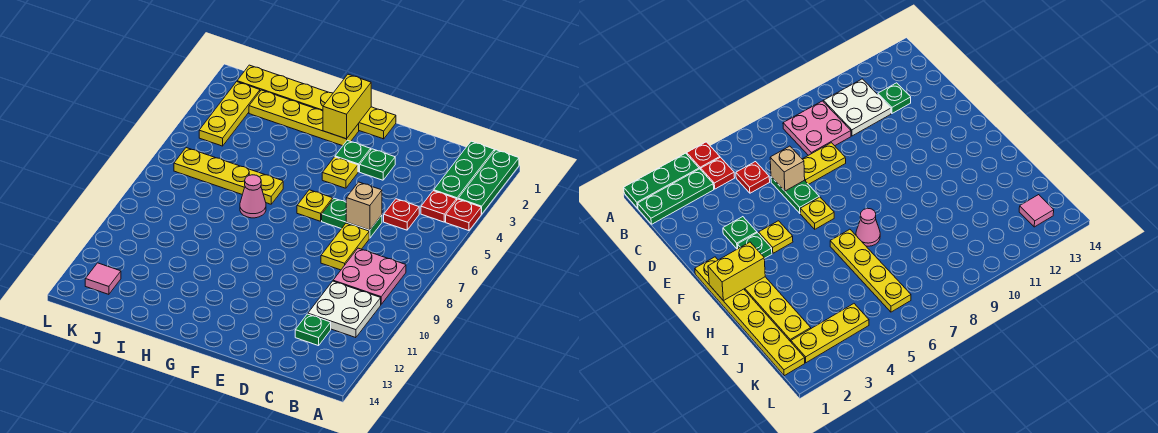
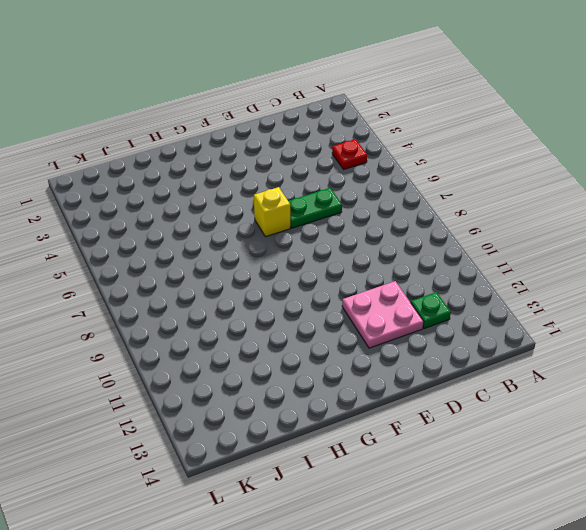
pink plate D11:E12 level 1 -> pink plate B8:C9 level 1
yellow brick F6 level 1 -> yellow plate F6 level 1
none -> green plate A1:A3 level 1
none -> red plate A4 level 1
none -> green plate B1:B3 level 1

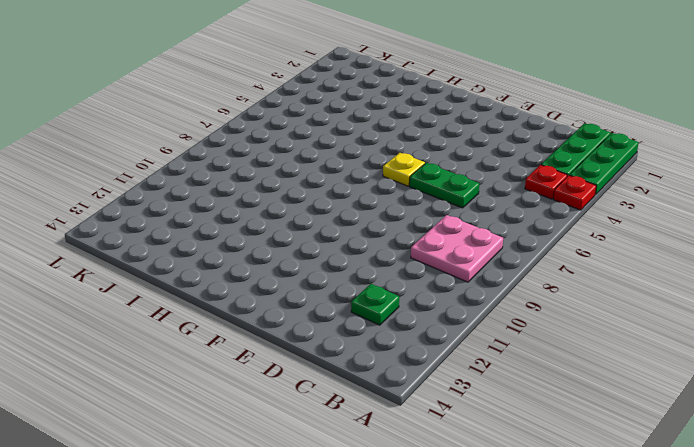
none -> white plate B10:C11 level 1
none -> red plate C5 level 1
none -> yellow plate D7:D8 level 1

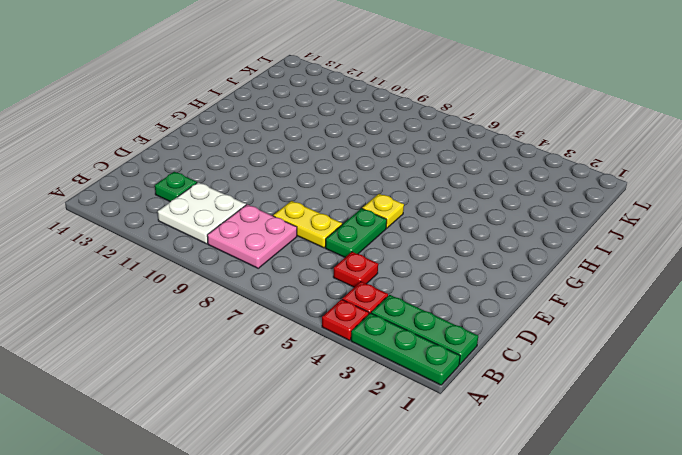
none -> green plate E3 level 1
none -> yellow plate F1:K1 level 1
none -> green plate F3 level 1

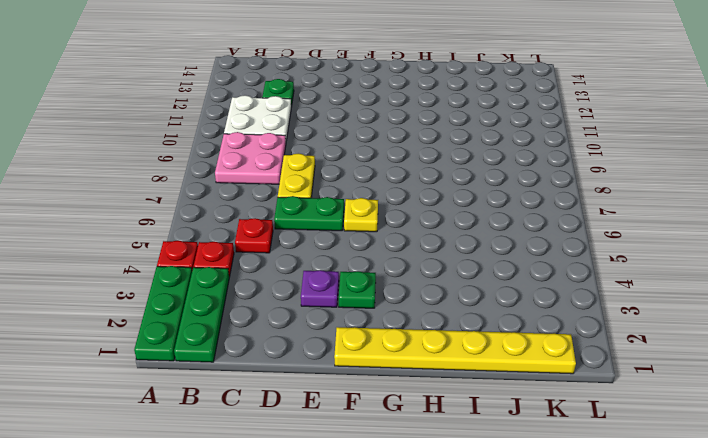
purple plate E3 level 1 -> green plate E3 level 1
none -> yellow plate F4 level 1
none -> yellow plate G2:J2 level 1
none -> yellow plate H6:K6 level 1

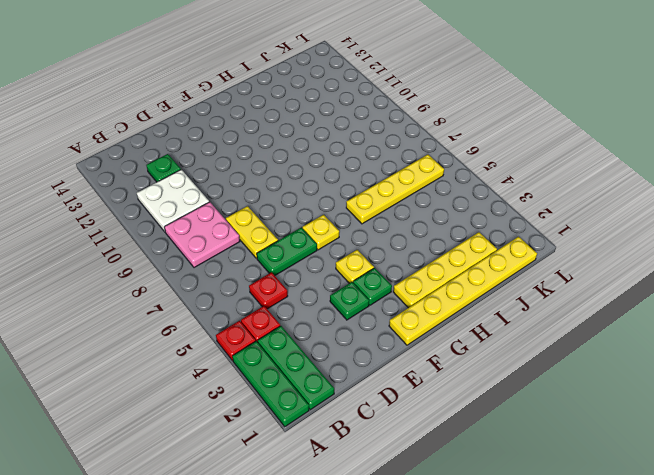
none -> pink cone H7 level 1
none -> yellow plate K2:K4 level 1
none -> pink tile K13 level 1

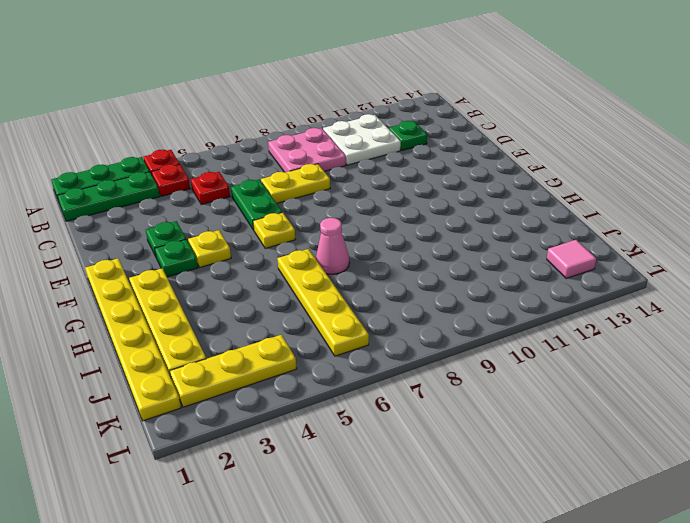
none -> tan brick D6 level 2
none -> yellow brick G1:G2 level 2

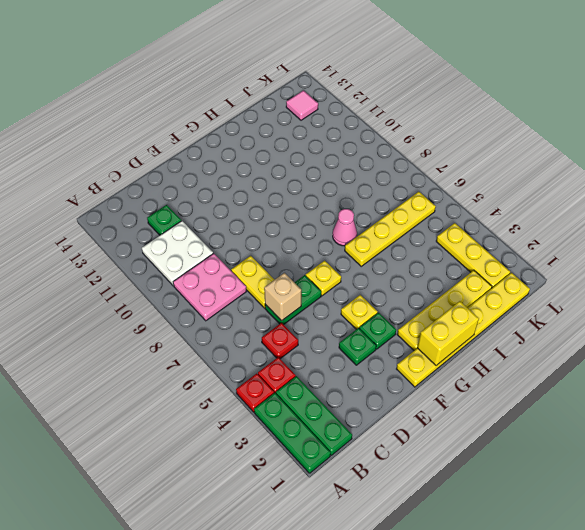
yellow brick G1:H1 level 2 -> yellow brick G1:G2 level 2

